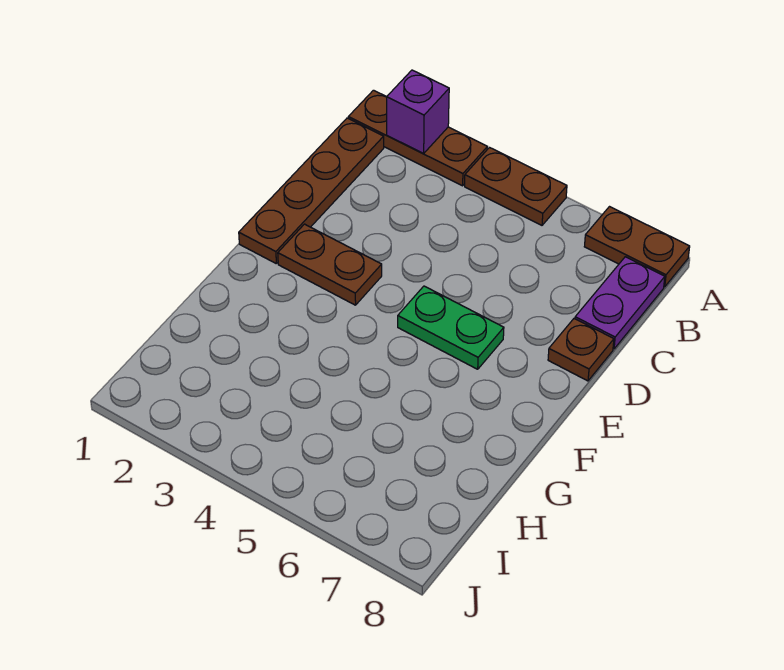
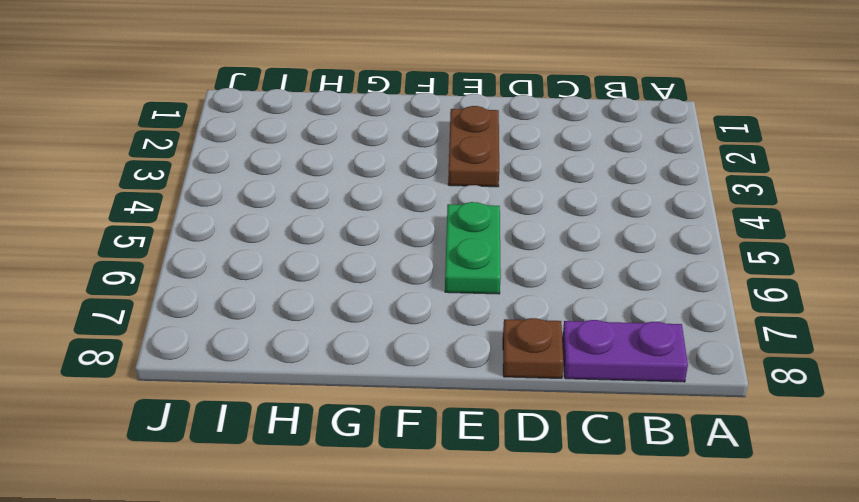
none -> brown plate A1:A3 level 1
none -> brown plate A4:A5 level 1

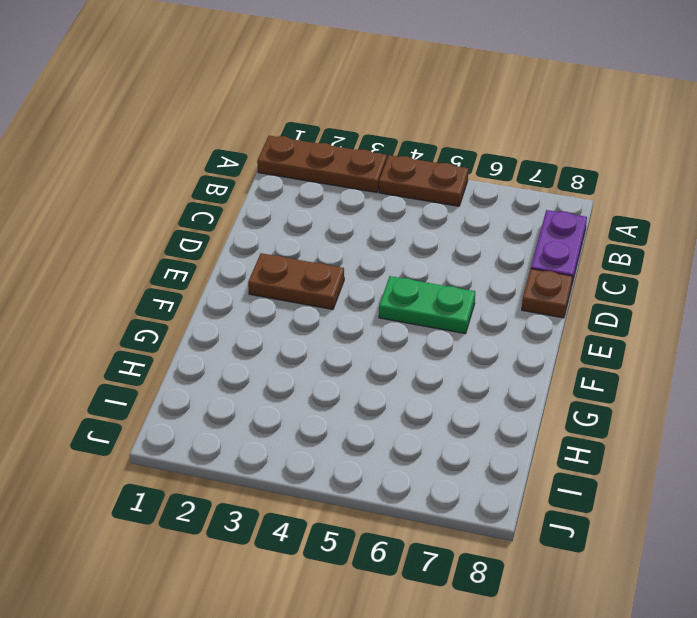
none -> brown plate A7:A8 level 1
none -> brown plate B1:E1 level 1

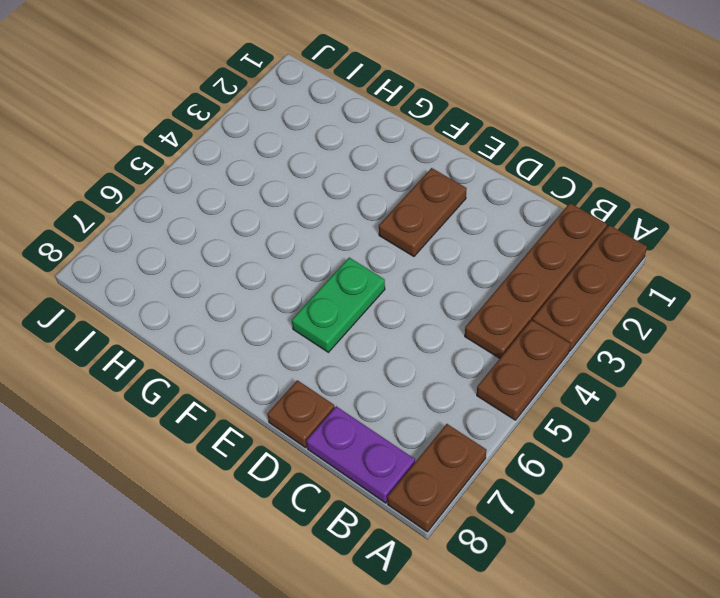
brown plate B1:B4 level 1 -> brown plate B1:E1 level 1
none -> purple brick A2 level 2

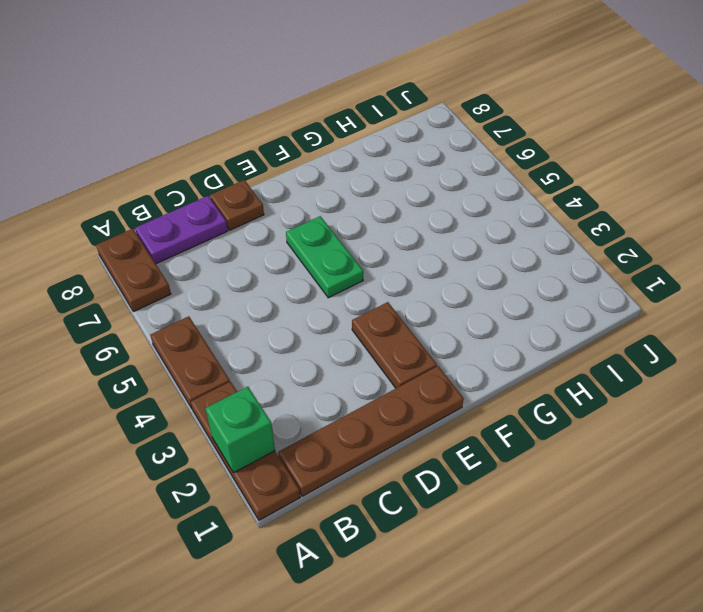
green brick A2 level 2 -> purple brick A2 level 2

